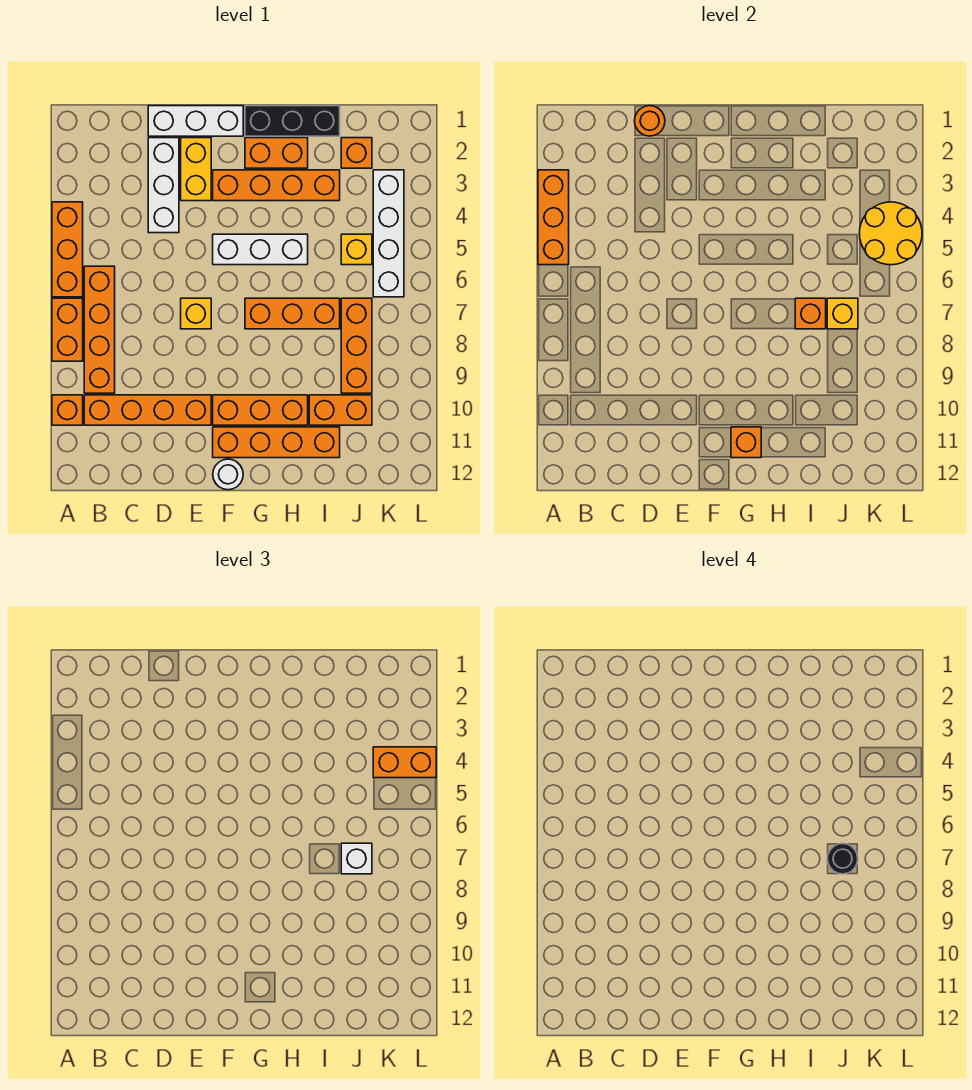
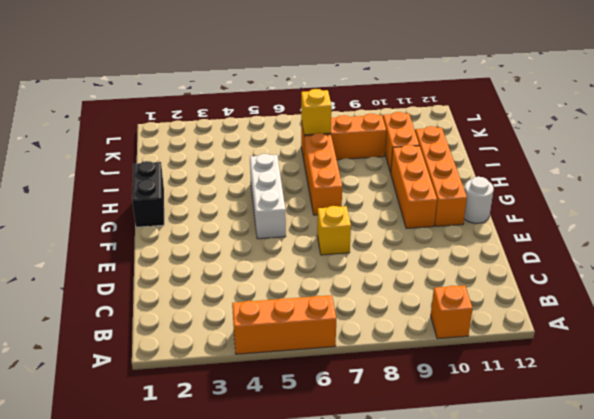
black brick G1:H1 level 1 -> black brick G1:I1 level 1
none -> orange brick A7:A8 level 1
none -> orange brick B6:B9 level 1
none -> orange brick B10:E10 level 1
none -> white brick D1:F1 level 1

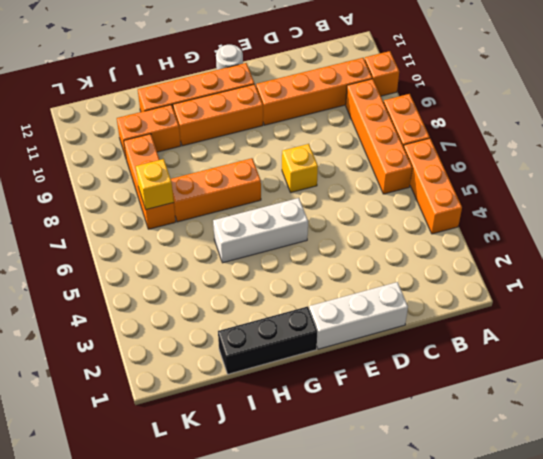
none -> white brick D2:D4 level 1
none -> yellow brick E2:E3 level 1
none -> orange brick F3:I3 level 1
none -> orange brick G2:H2 level 1

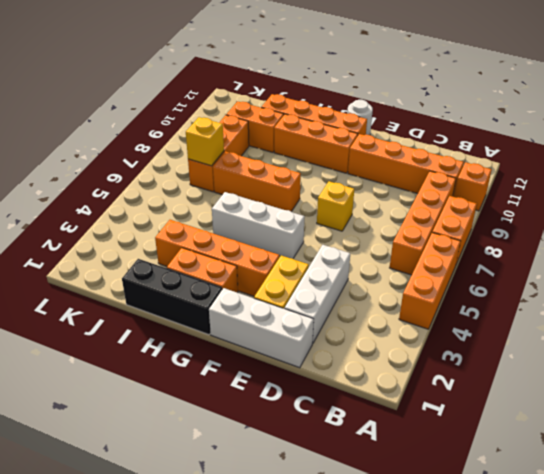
none -> orange brick J2 level 1
none -> yellow brick J5 level 1
none -> white brick K3:K6 level 1
none -> orange brick A3:A5 level 2

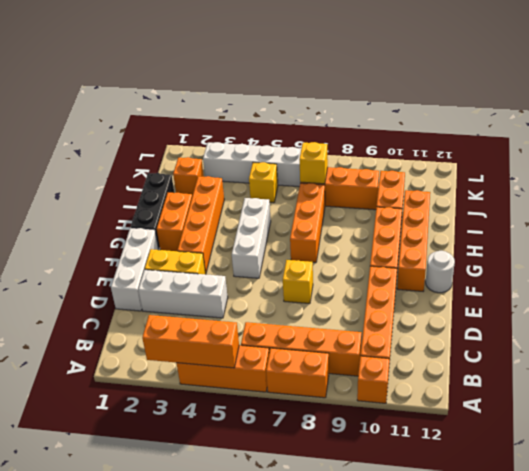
none -> orange round brick D1 level 2
none -> orange brick G11 level 2
none -> orange brick I7 level 2
none -> yellow round brick K4:L5 level 2

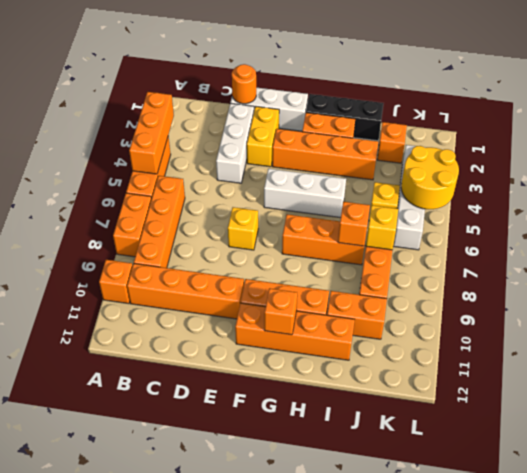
none -> white round brick F12 level 1
none -> white brick J7 level 3
none -> orange brick K4:L4 level 3
none -> black round brick J7 level 4

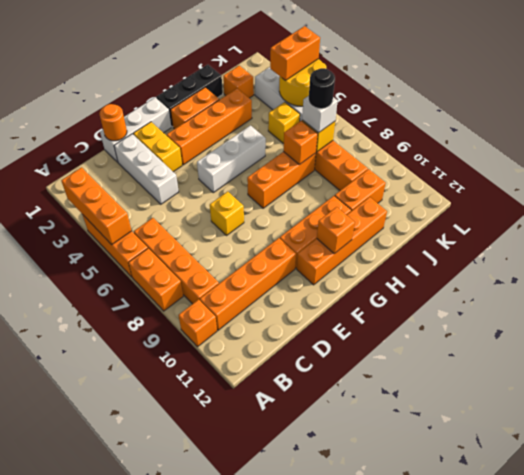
none -> white round brick F12 level 1

